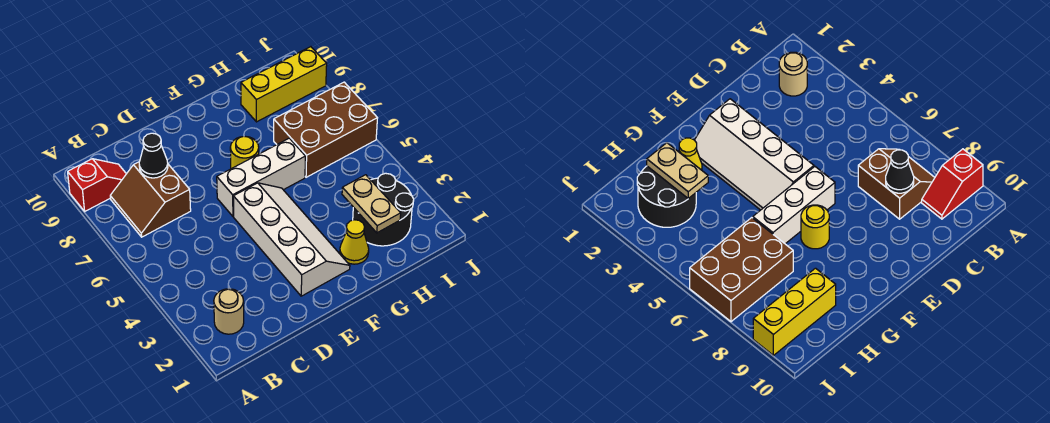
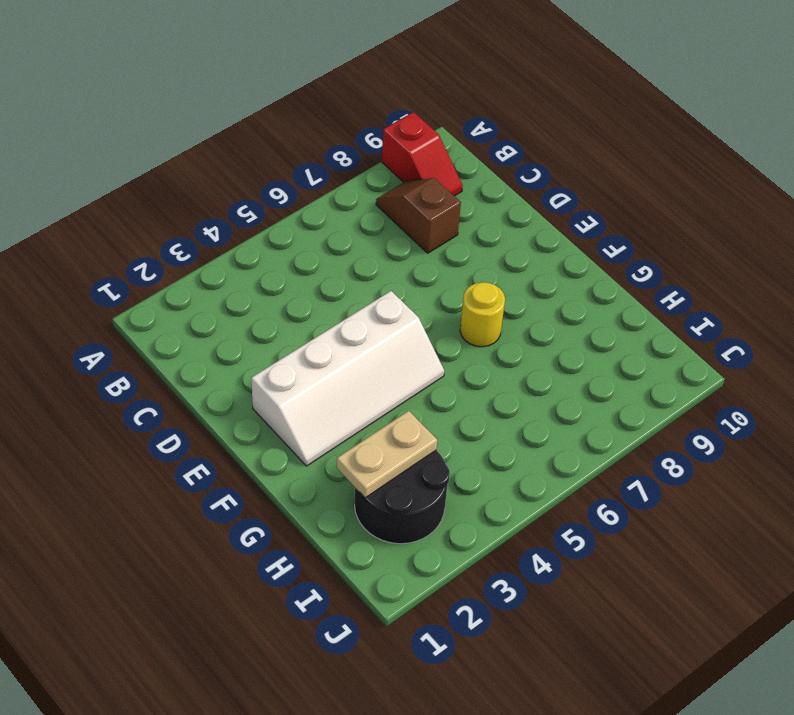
brown slope B8:C8 level 1 top C -> brown slope B7:C8 level 1 top C
none -> tan round brick B2 level 1
none -> white brick E6:G6 level 1
none -> yellow cone G2 level 1

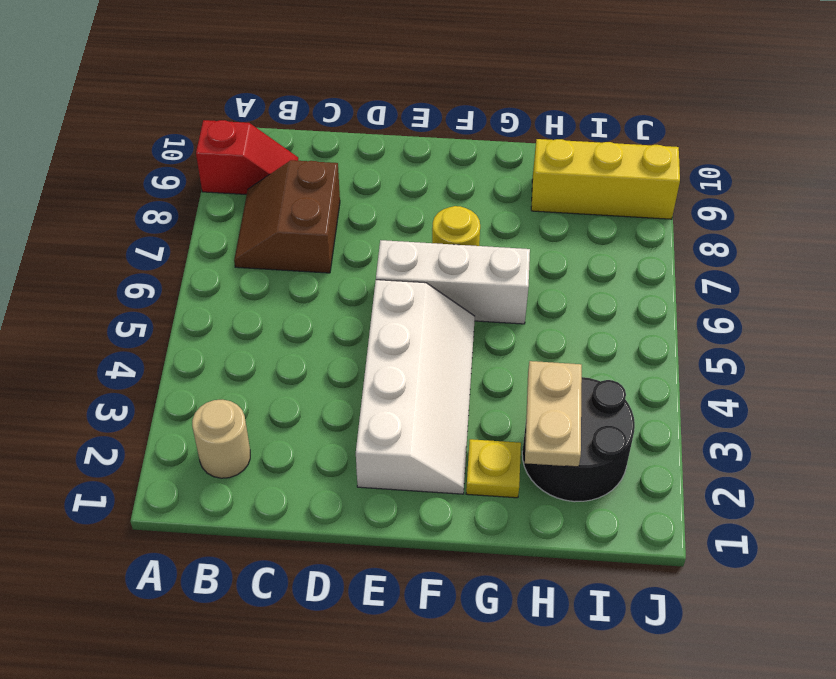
yellow plate G2 level 1 -> yellow cone G2 level 1
none -> brown brick H6:J7 level 1
none -> black cone C8 level 2

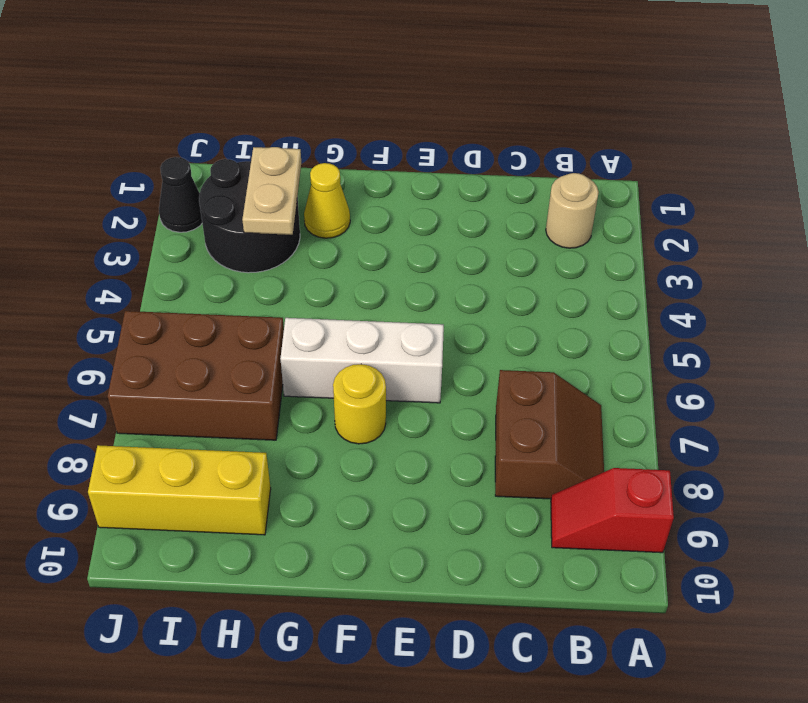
black cone J2 level 1 -> black cone C8 level 2
none -> white slope E2:F5 level 1 top E

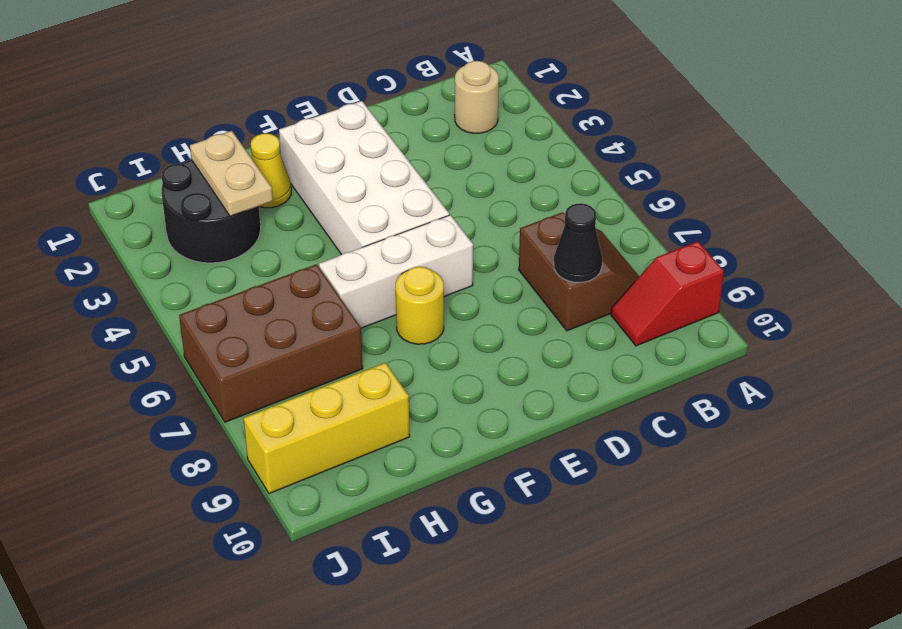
white brick E2:F5 level 1 -> white slope E2:F5 level 1 top E

